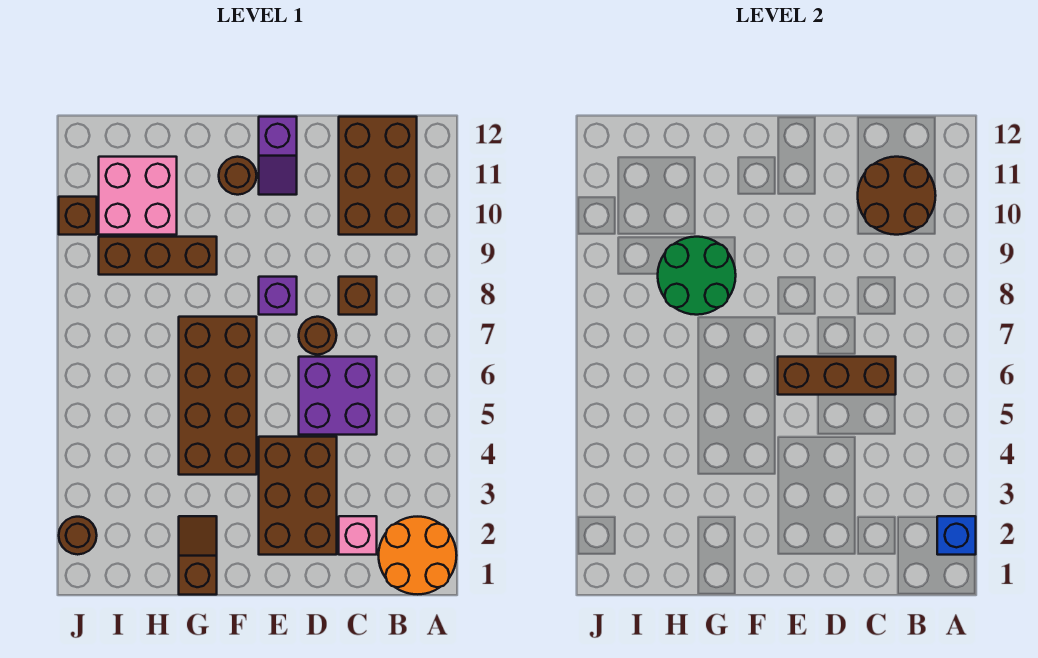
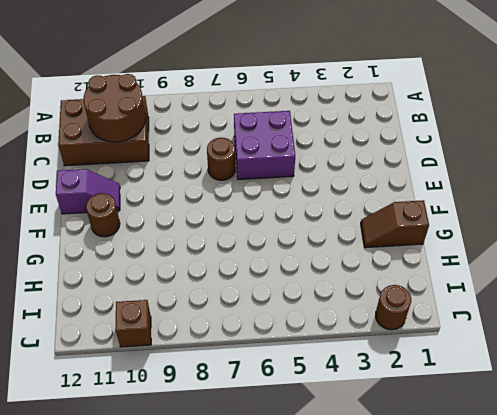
none -> orange round brick A1:B2 level 1
none -> pink brick C2 level 1
none -> brown brick C8 level 1

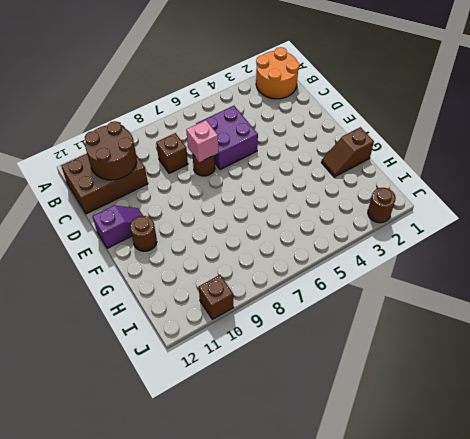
pink brick D7 level 2 -> pink brick C2 level 1
none -> brown brick D2:E4 level 1
none -> purple brick E8 level 1
none -> brown brick F4:G7 level 1

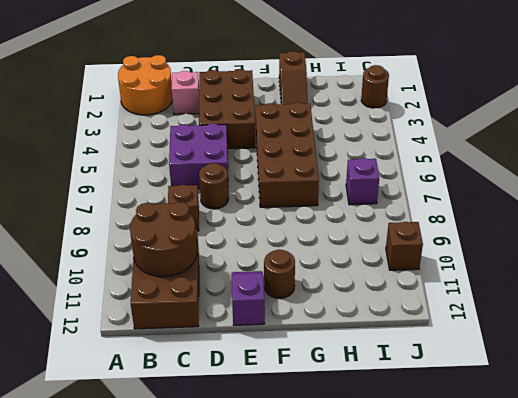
purple brick I7 level 1 -> purple brick E8 level 1
none -> brown brick G9:I9 level 1
none -> pink brick H10:I11 level 1
none -> blue brick A2 level 2

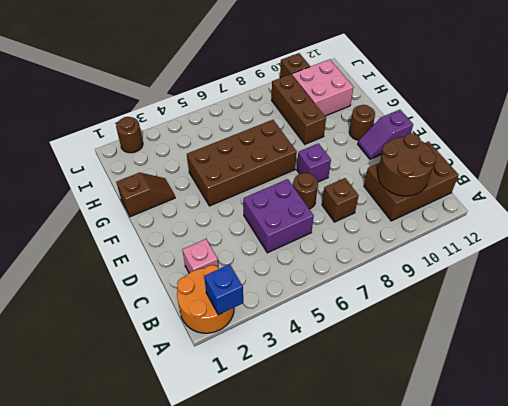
none -> brown brick D2:E4 level 1
none -> brown brick C6:E6 level 2
none -> green round brick G8:H9 level 2

